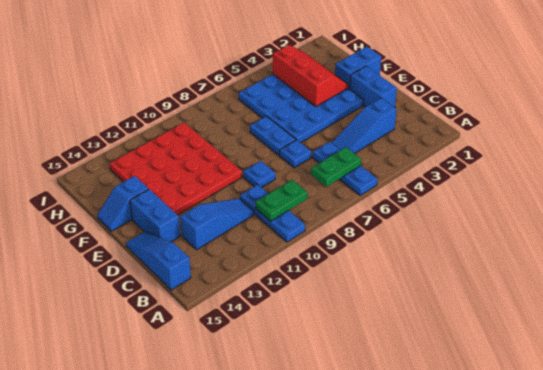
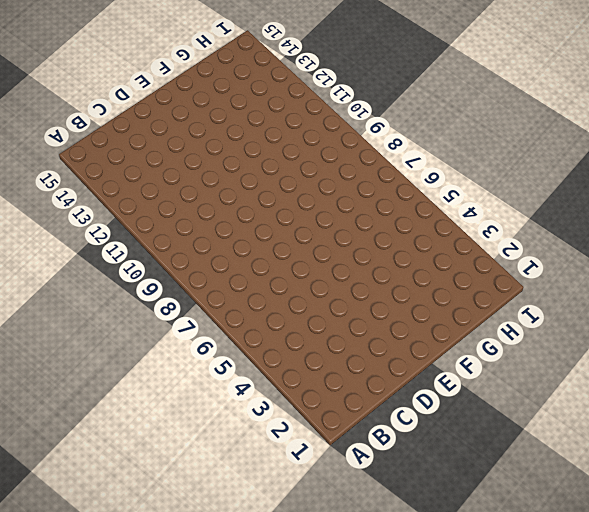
none -> blue plate A6:C6 level 1
none -> blue plate A10:C10 level 1
none -> blue slope B15:D15 level 1 top B

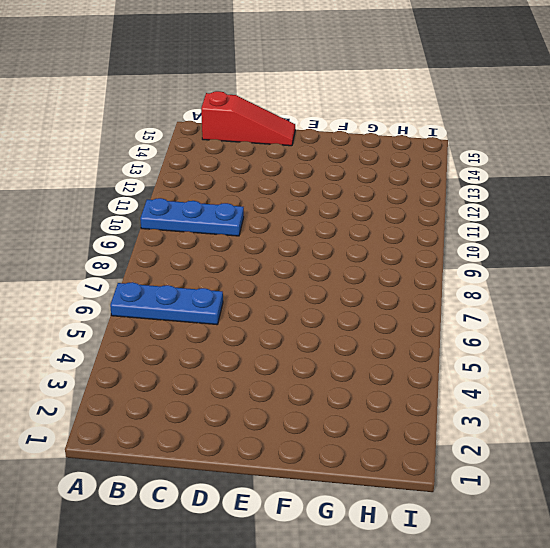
red slope B15:D15 level 1 top B -> blue slope B15:D15 level 1 top B
none -> blue slope C3:C5 level 1 top 3
none -> blue slope C11:C13 level 1 top 13
none -> blue brick D2:E2 level 1

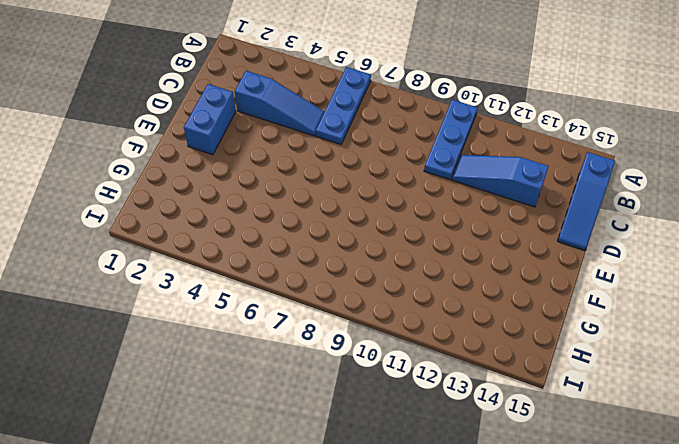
none -> blue plate D7 level 1
none -> blue plate D9 level 1
none -> blue brick D14:E14 level 1

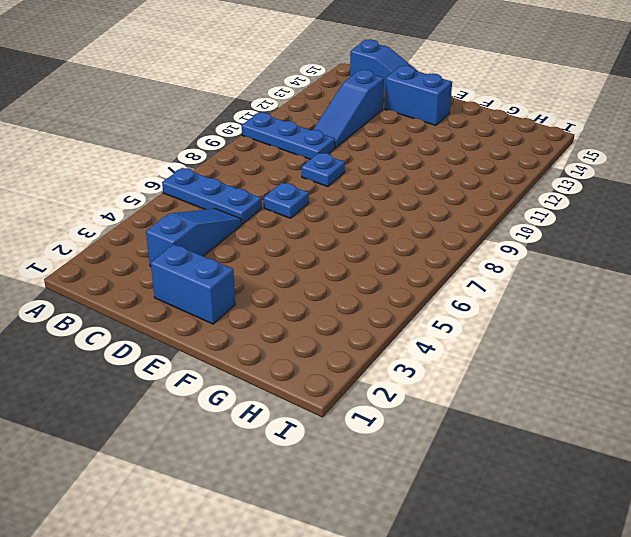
none -> blue plate E3:H6 level 1
none -> blue plate E7:F7 level 1
none -> red plate E10:H13 level 1

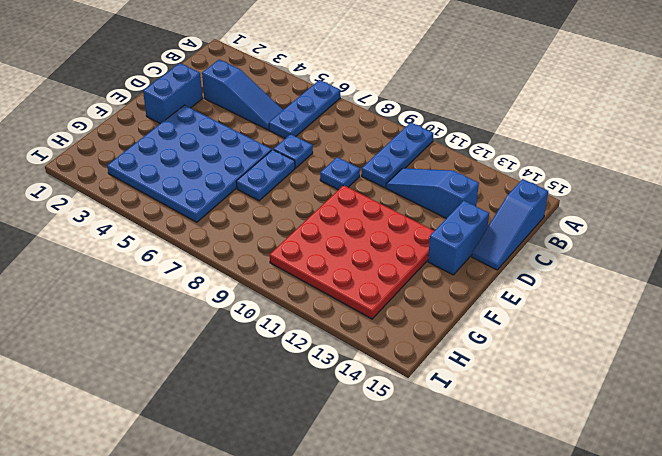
none -> blue brick F1:F2 level 1
none -> blue slope F14:F15 level 1 top 14
none -> green plate B6:B7 level 2

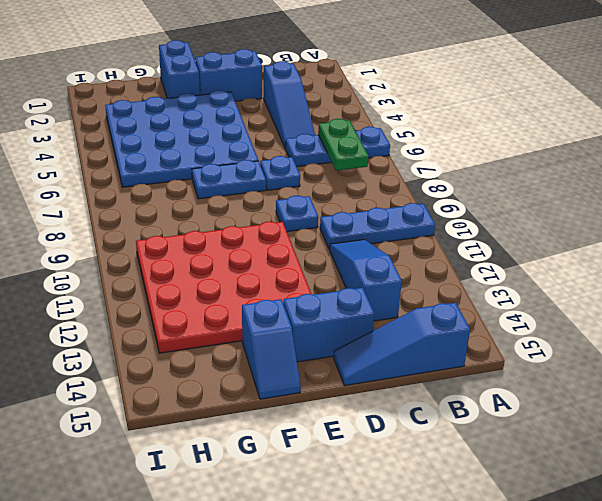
none -> green plate B9:B10 level 2
none -> red slope F3:H4 level 2 top 4

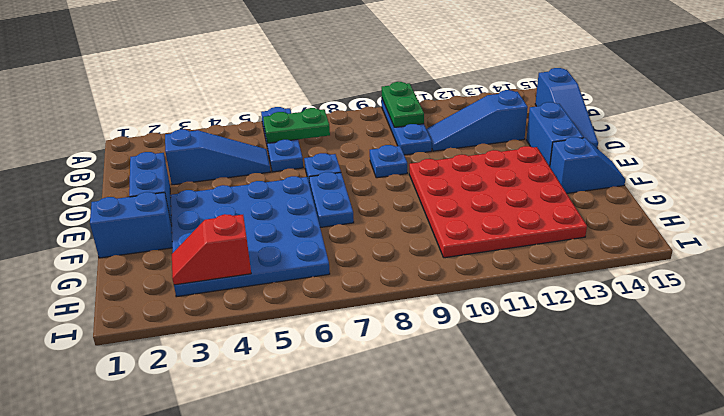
green plate A10:B10 level 2 -> green plate B9:B10 level 2
red slope H3:H4 level 2 top 4 -> red slope F3:H4 level 2 top 4

